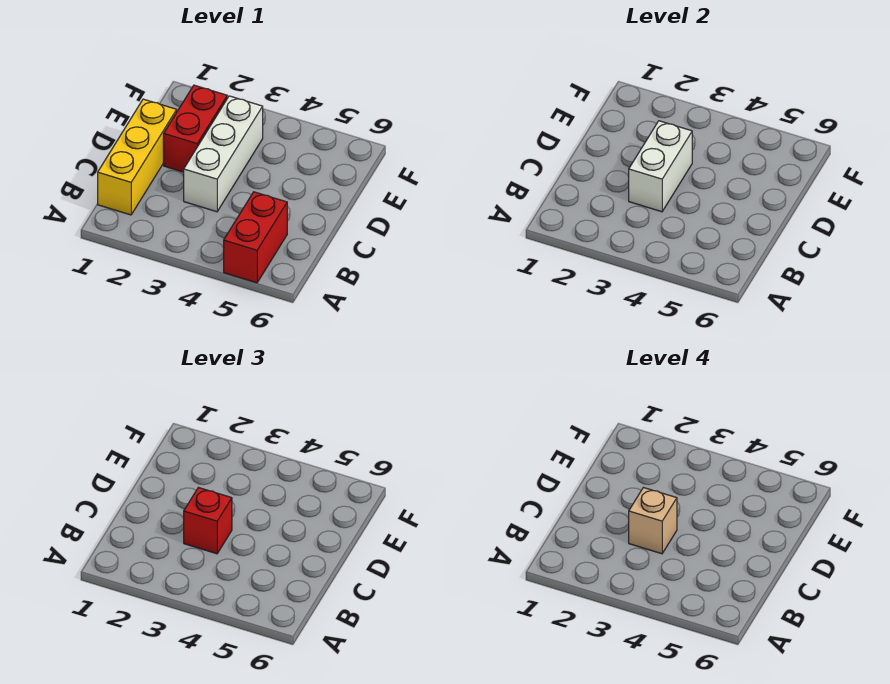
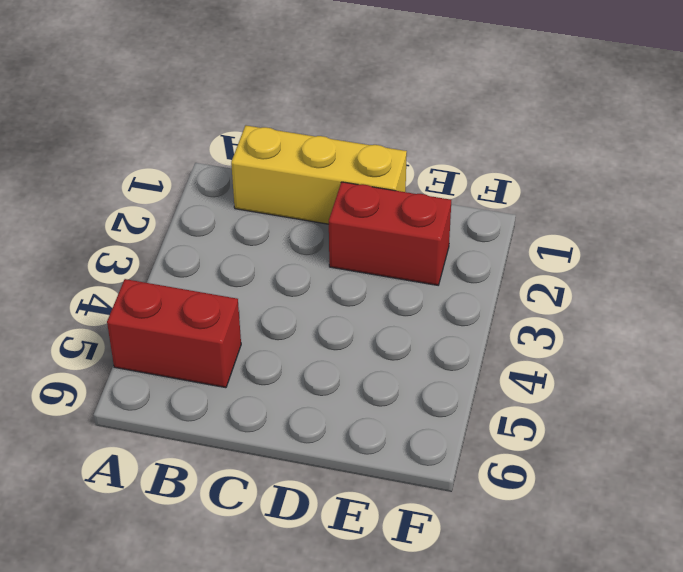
none -> white brick C3:E3 level 1
none -> white brick C3:D3 level 2

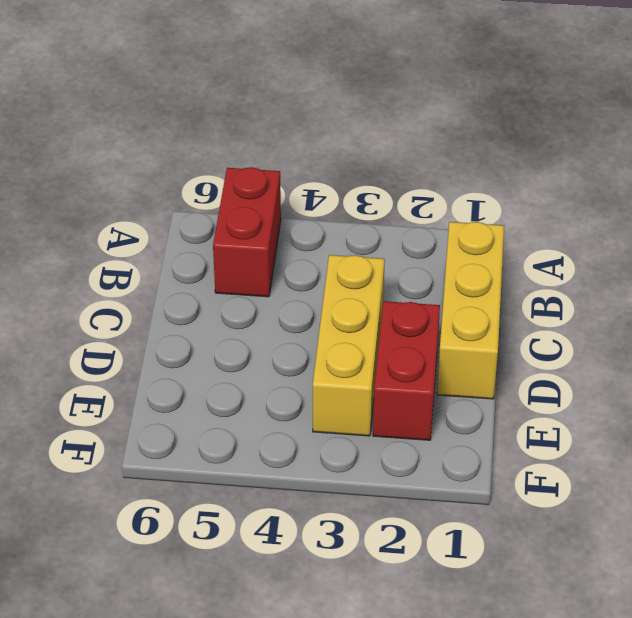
yellow brick C3:E3 level 1 -> white brick C3:E3 level 1
none -> white brick C3:D3 level 2
none -> red brick C3 level 3

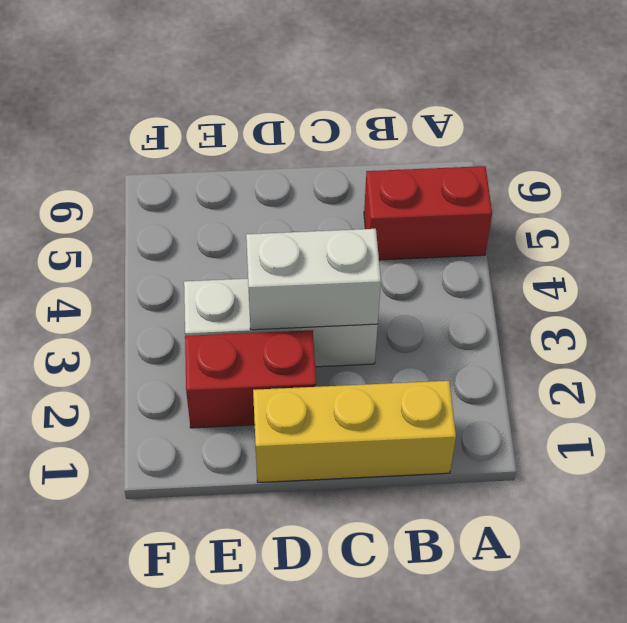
none -> red brick C3 level 3
none -> tan brick C3 level 4

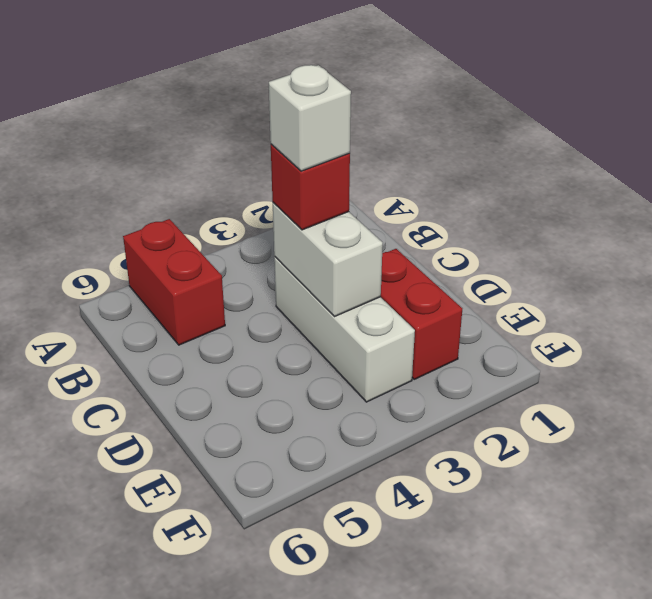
white brick C3 level 4 -> tan brick C3 level 4
none -> yellow brick B1:D1 level 1

